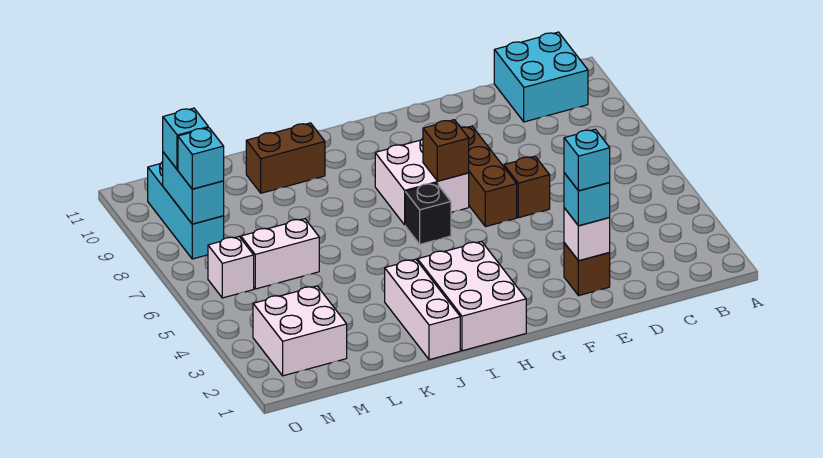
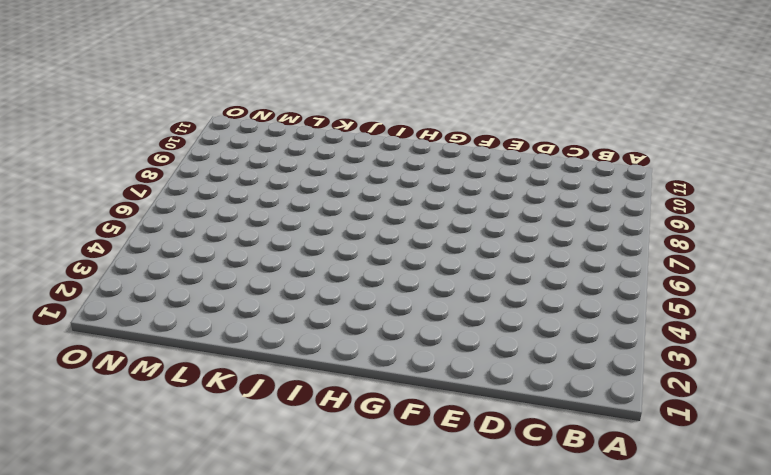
none -> cyan brick B10:C11 level 1
none -> brown brick E2 level 1
none -> brown brick E6 level 1

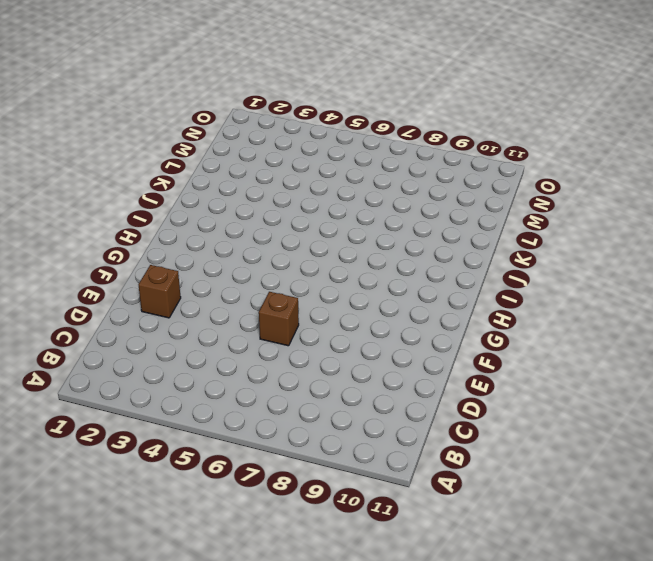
none -> cyan brick B10:C11 level 1
none -> brown brick F6:F8 level 1
none -> white brick G7:H8 level 1

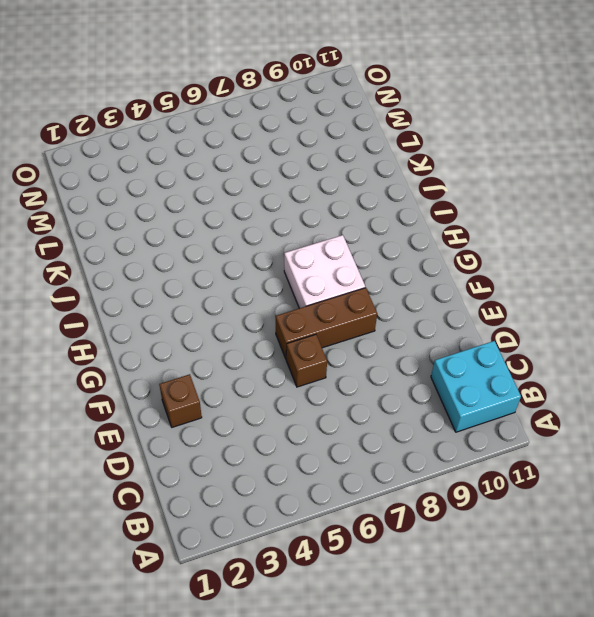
none -> white brick H1:I3 level 1
none -> black brick H6 level 1
none -> white brick J1:J3 level 1

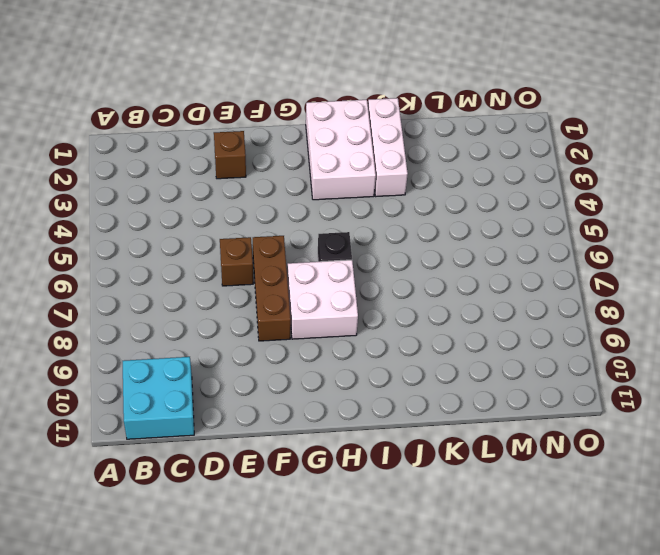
none -> brown brick J10:K10 level 1
none -> white brick L6:M6 level 1
none -> white brick M2:N3 level 1

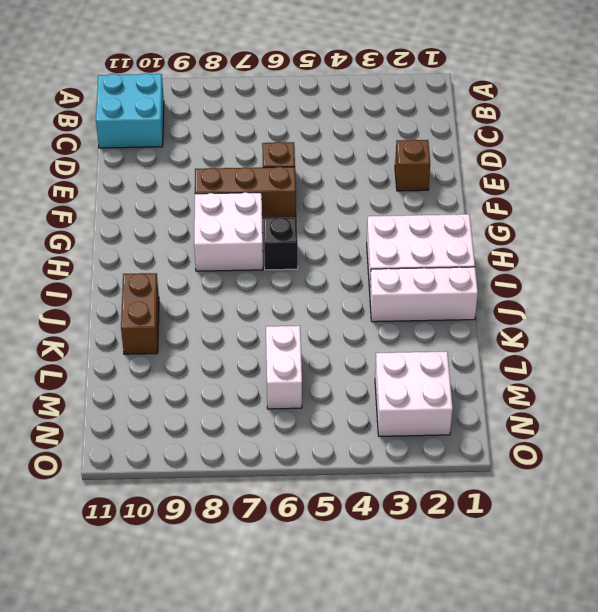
none -> white brick N6 level 1
none -> cyan brick N8:N10 level 1
none -> white brick E2 level 2

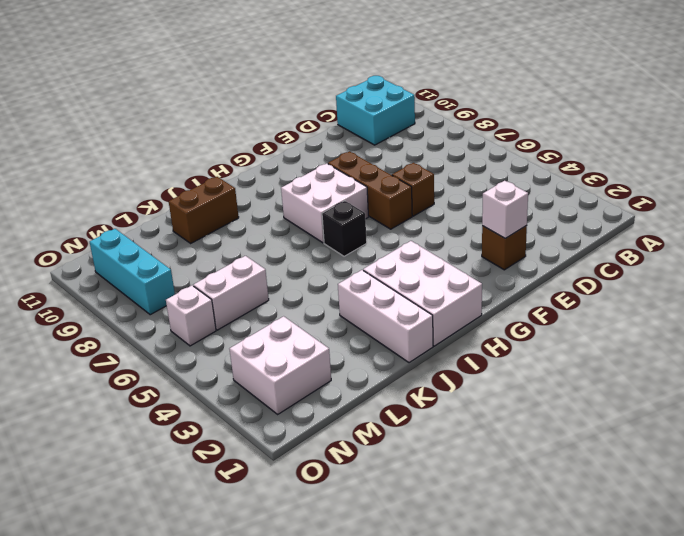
none -> brown brick G7 level 2
none -> cyan brick N8:N9 level 2
none -> cyan brick E2 level 3

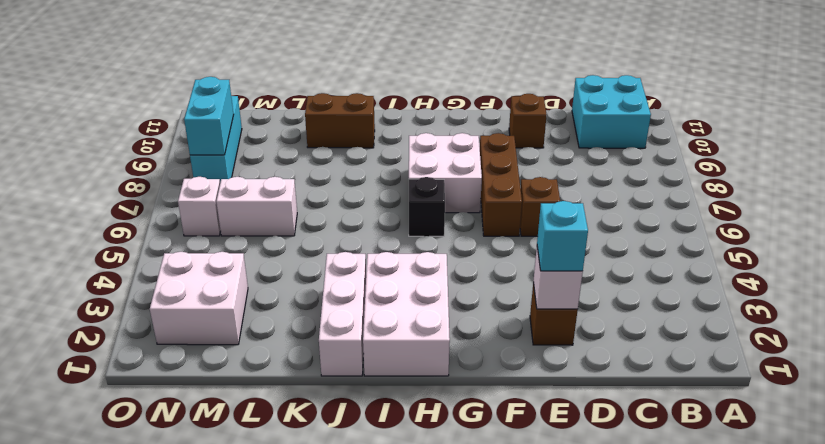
brown brick E10 level 1 -> brown brick G7 level 2
none -> cyan brick N8 level 3
none -> cyan brick N9 level 3
none -> cyan brick E2 level 4

